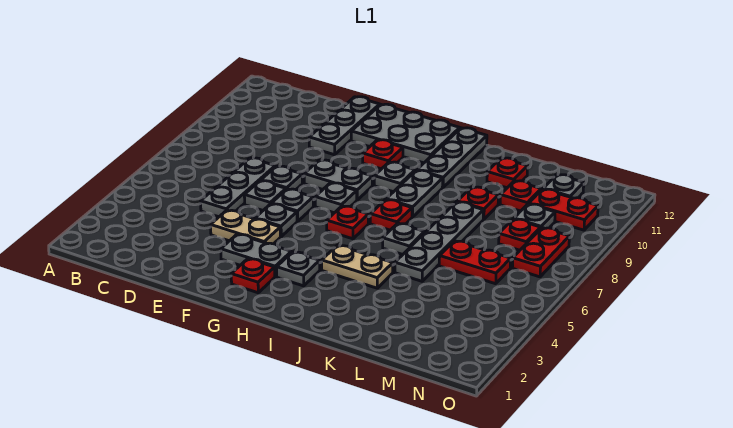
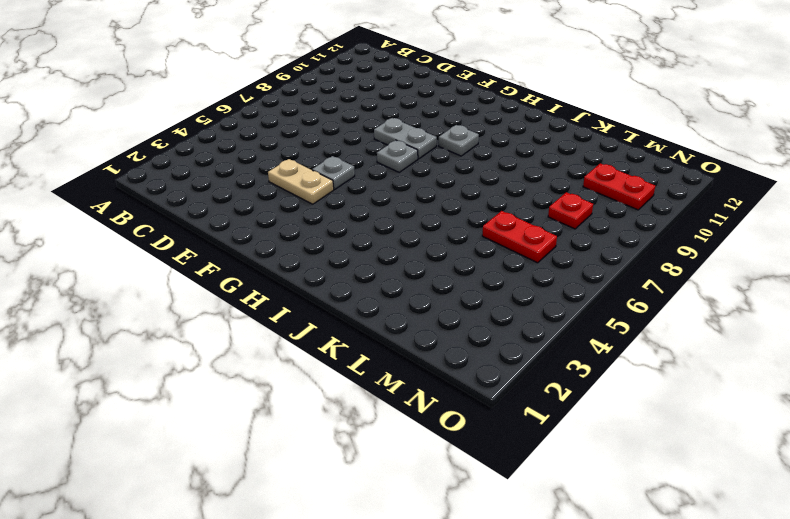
none -> grey plate D5:D7 level 1
none -> grey plate E6 level 1
none -> grey plate E7 level 1
none -> grey plate E10:E12 level 1

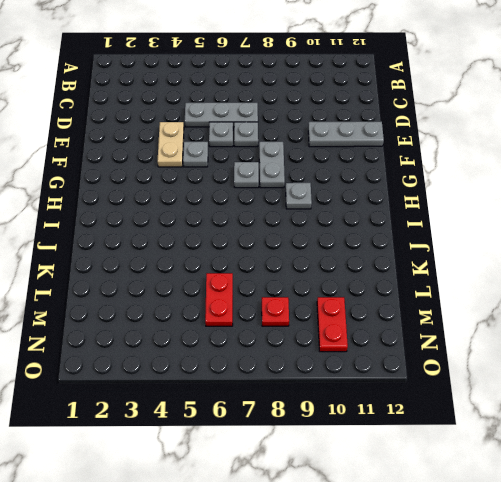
none -> grey plate F3:G3 level 1
none -> grey plate F6 level 1
none -> grey plate F11:H12 level 1
none -> red plate G2 level 1

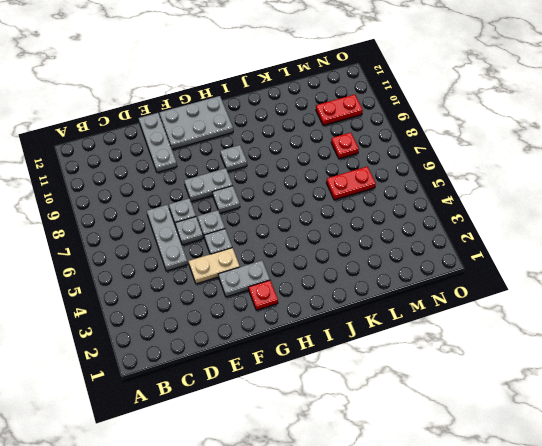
none -> red plate G10 level 1
none -> grey plate H3 level 1
none -> red plate H6 level 1
none -> tan plate I4:J4 level 1

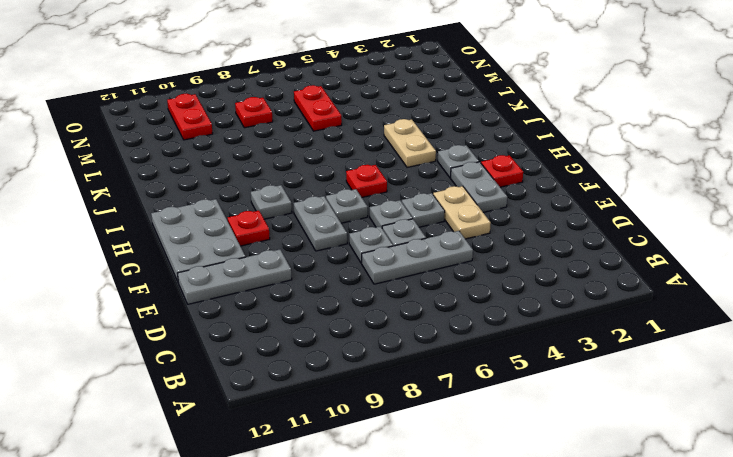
none -> red plate I7 level 1
none -> grey plate I8:I9 level 1
none -> grey plate I10:I12 level 1
none -> grey plate J6 level 1

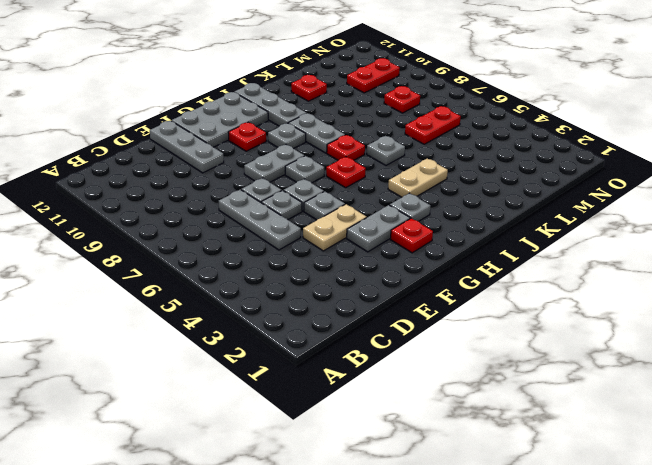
none -> grey plate K5:K8 level 1
none -> red plate K9 level 1
none -> red plate L10 level 1
none -> grey plate M9 level 1

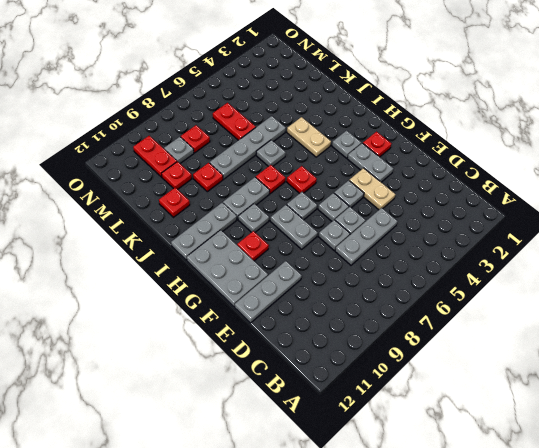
none -> grey plate M11 level 1
none -> red plate N7:N8 level 1

